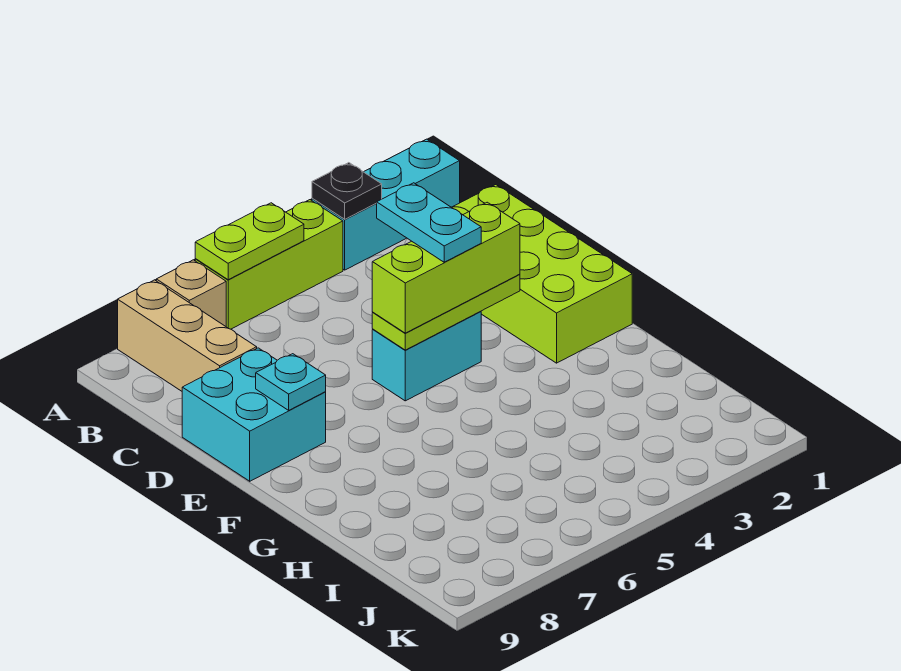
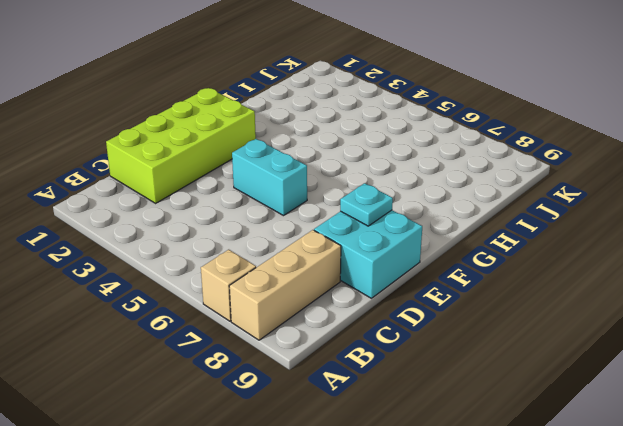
none -> cyan brick A1:A3 level 1
none -> lime brick A4:A6 level 1
none -> black plate A3 level 2

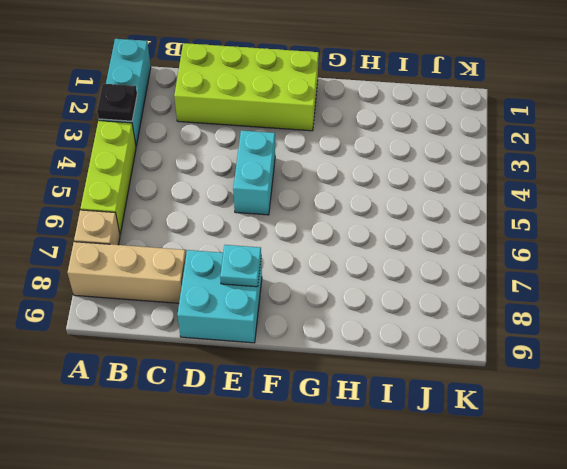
none -> lime plate A5:A6 level 2
none -> lime plate E3:E5 level 2
none -> lime brick E3:E5 level 3

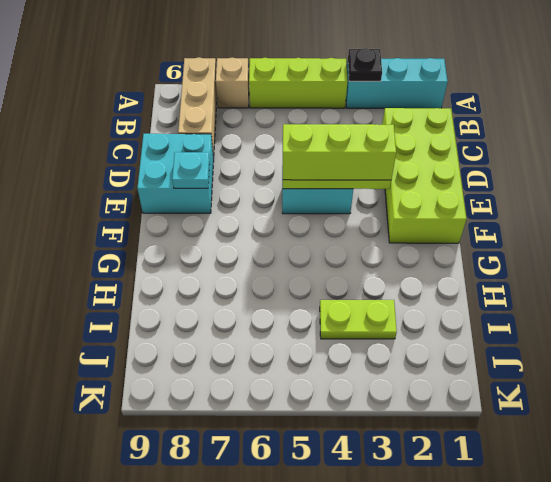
lime plate I3:I4 level 1 -> lime plate A5:A6 level 2
none -> cyan plate D4:E4 level 4

